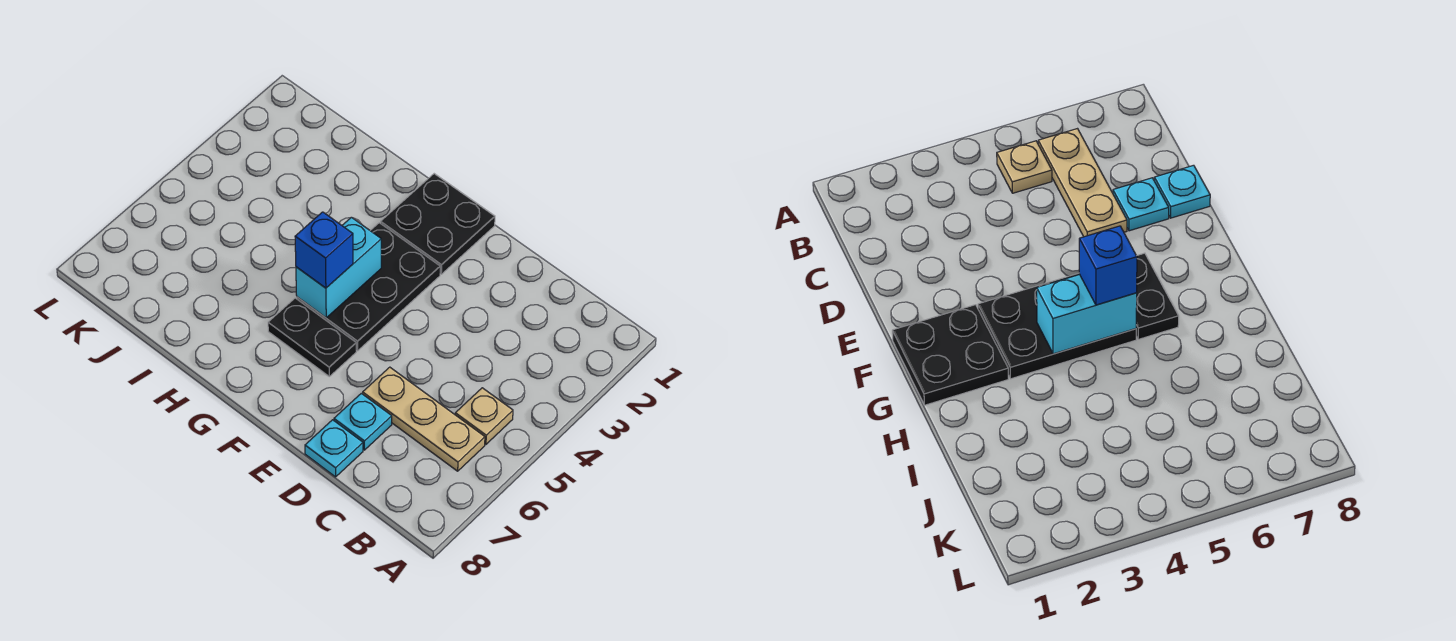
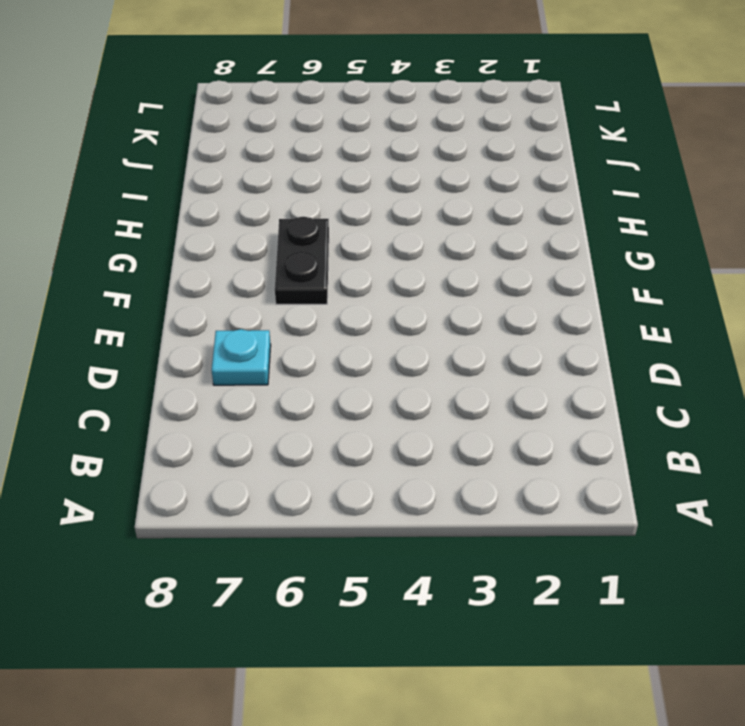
none -> tan plate B5 level 1
none -> tan plate B6:D6 level 1

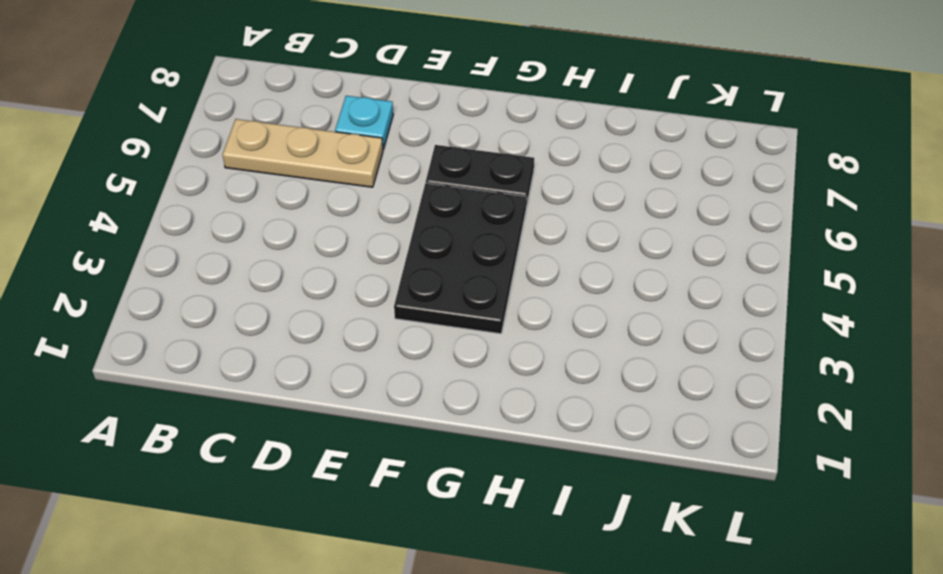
none -> tan plate B5 level 1
none -> cyan plate D8 level 1

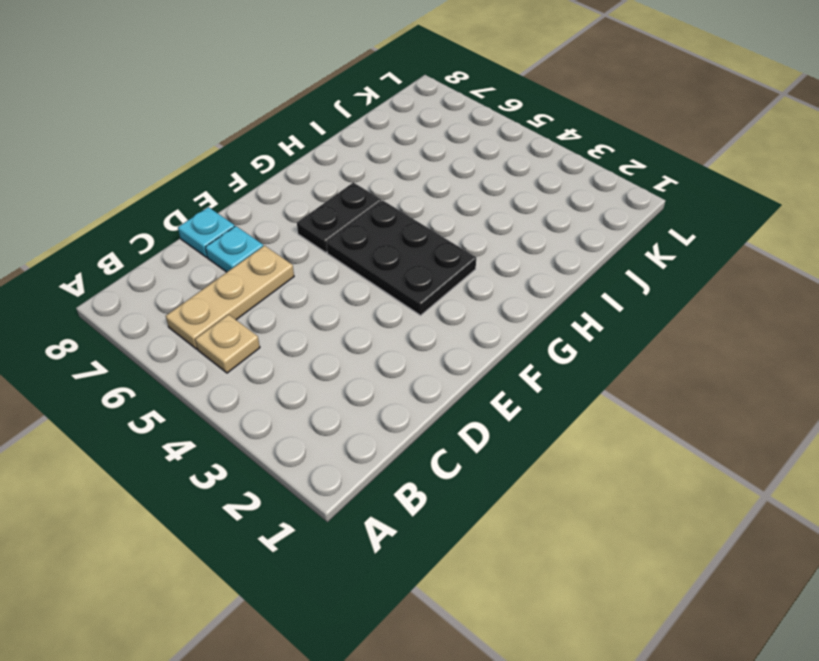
none -> black plate F1:G2 level 1
none -> cyan brick G4:G5 level 2

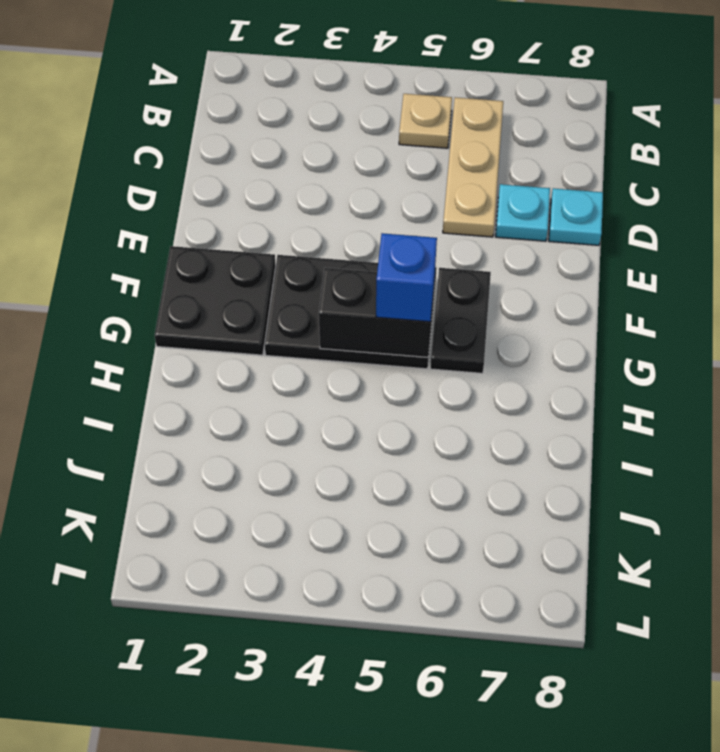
black brick G4:G5 level 2 -> cyan brick G4:G5 level 2

